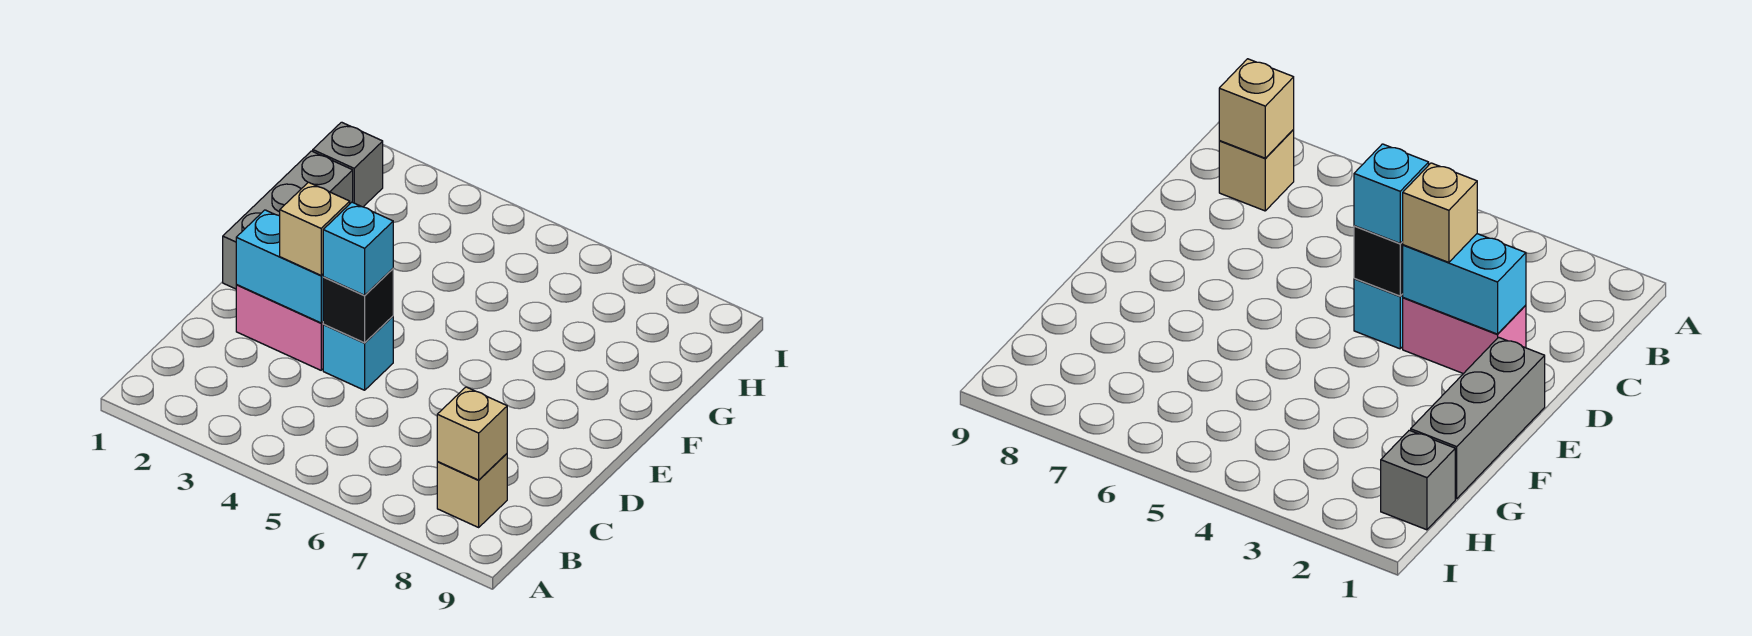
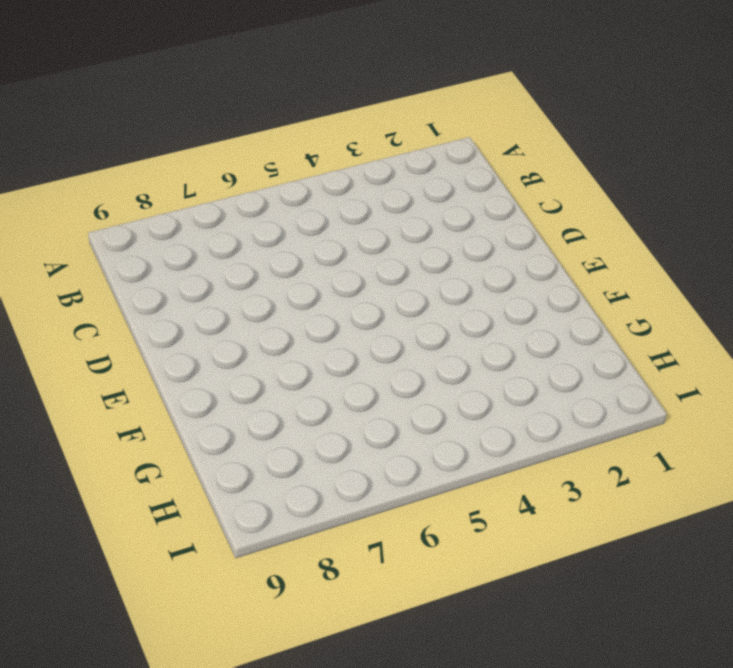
none -> tan brick B8 level 1
none -> pink brick D2:D3 level 1

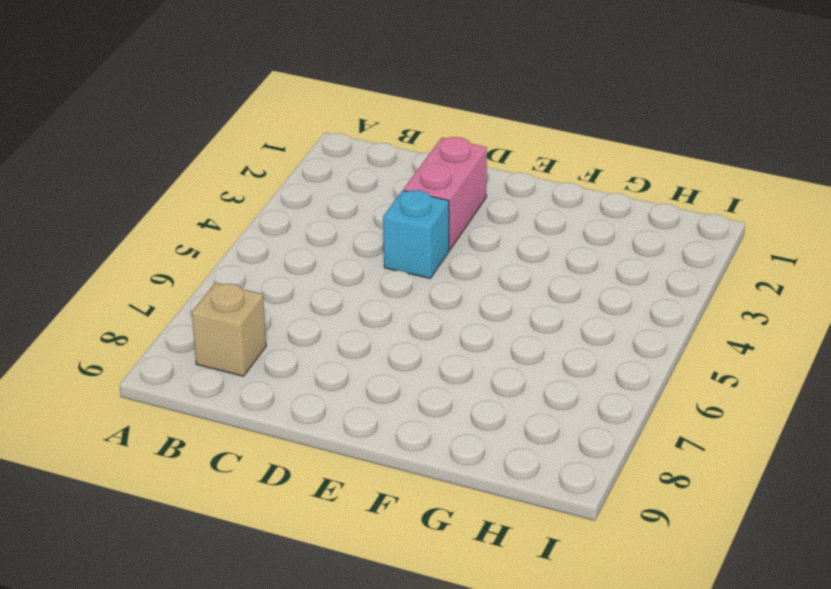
none -> grey brick E1:G1 level 1
none -> grey brick H1 level 1

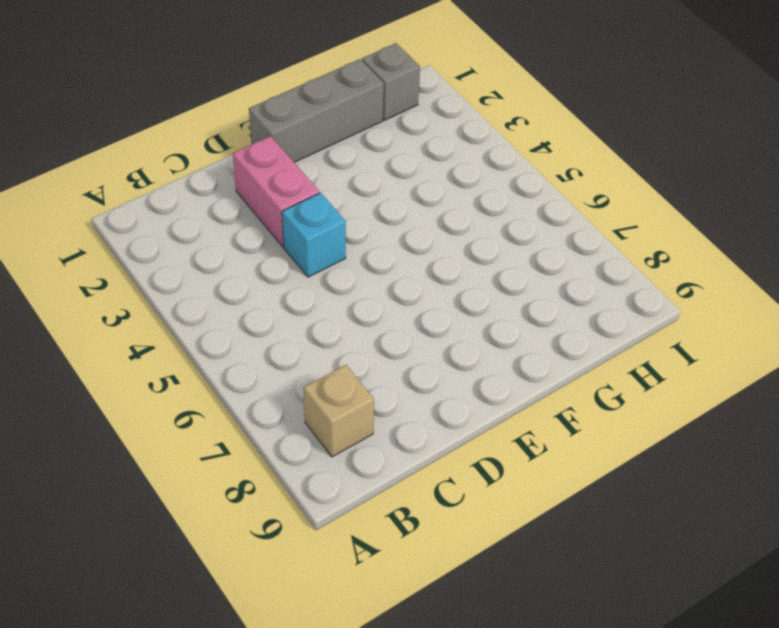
none -> tan brick B8 level 2
none -> cyan brick D2:D3 level 2

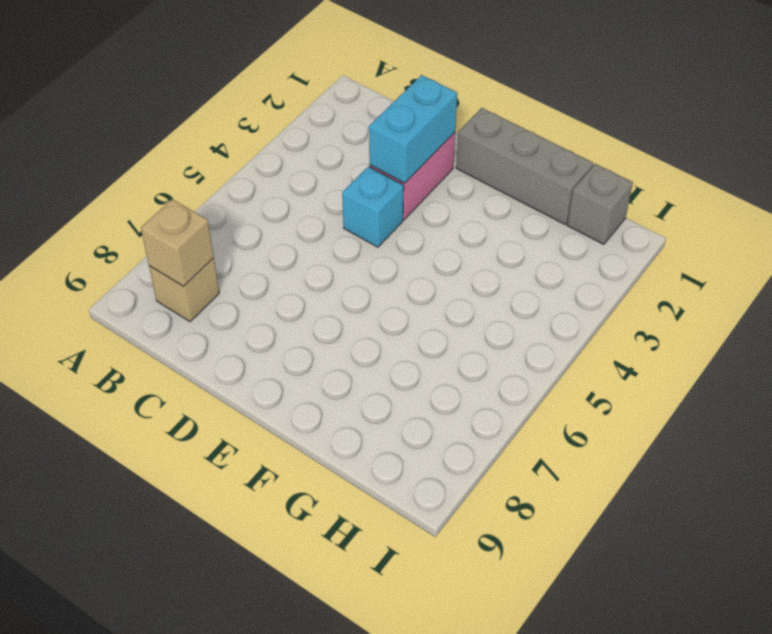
none -> black brick D4 level 2
none -> tan brick D3 level 3

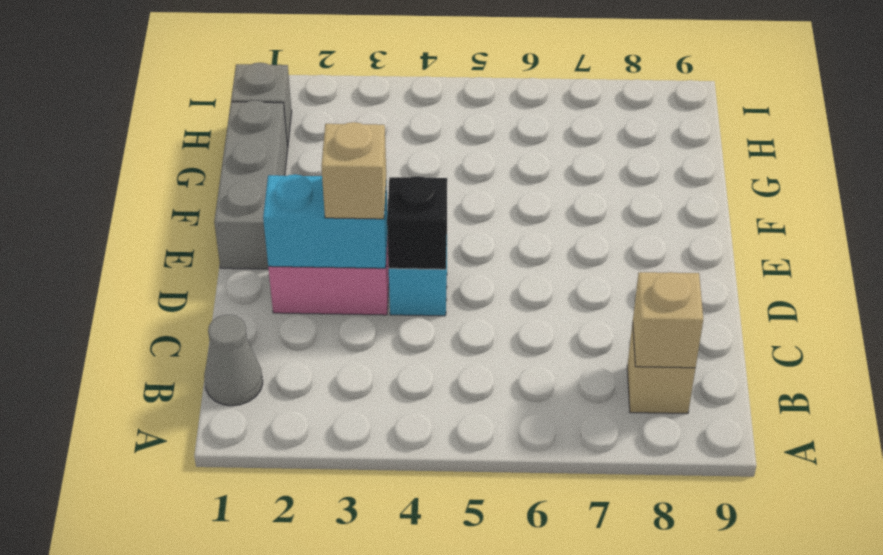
grey cone B1 level 1 -> none
none -> cyan brick D4 level 3

